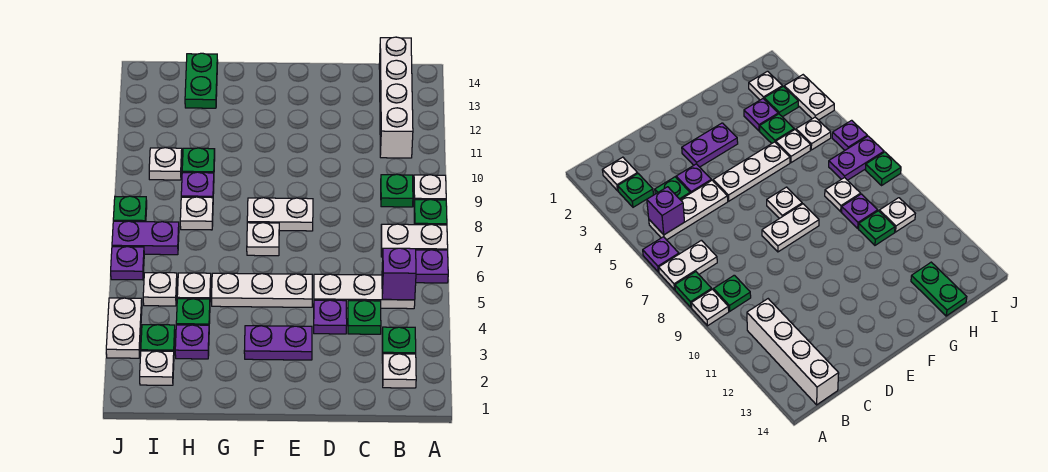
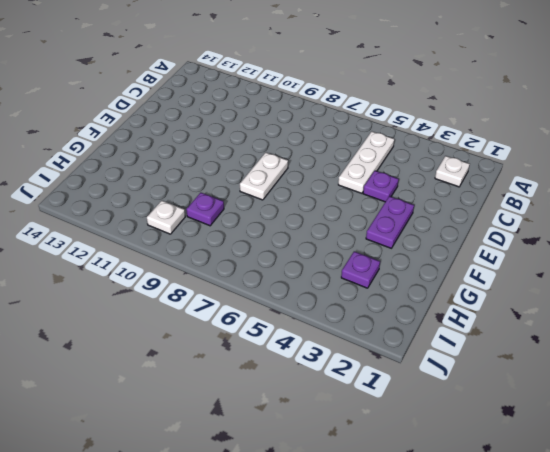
none -> purple plate A6 level 1
none -> white plate A7:B7 level 1
none -> green plate A8 level 1
none -> white plate A9 level 1

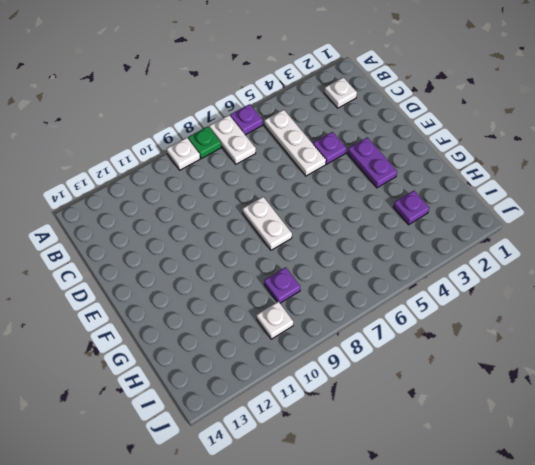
none -> green plate B3 level 1
none -> green plate B9 level 1
none -> white brick B11:B14 level 1
none -> green plate C4 level 1

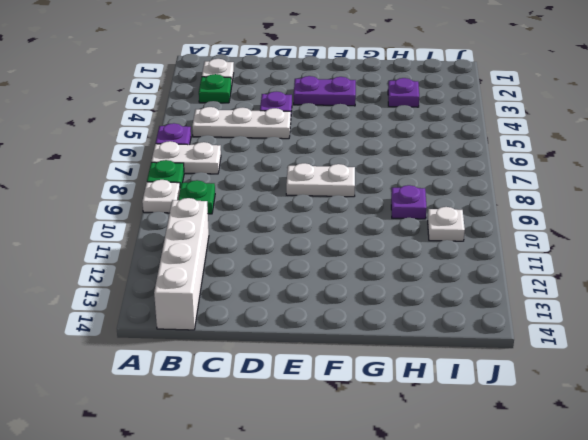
none -> green plate C4 level 1
none -> white plate E5:G5 level 1
none -> white plate F7 level 1
none -> green plate H4 level 1

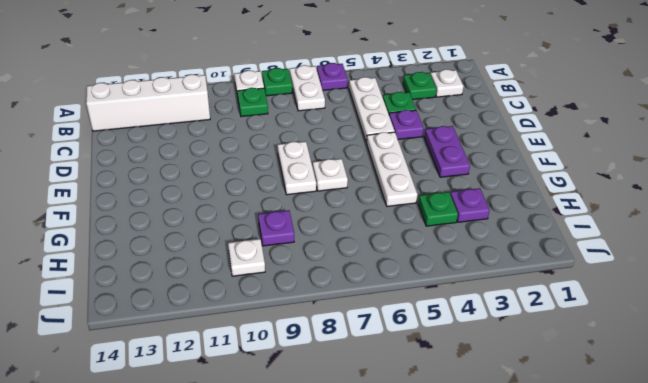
none -> white plate H5 level 1
none -> white plate H8 level 1
none -> green plate H10 level 1
none -> green plate H13:H14 level 1

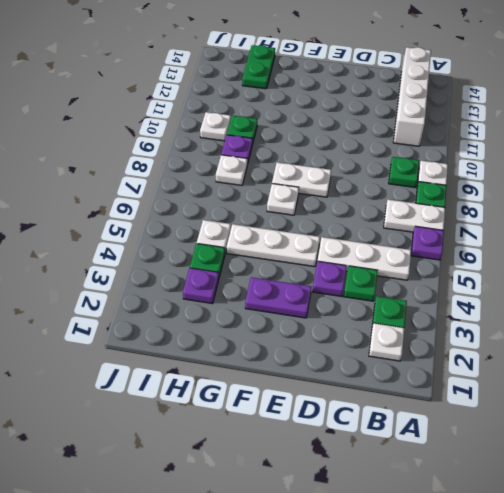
none -> white plate I2 level 1
none -> green plate I3 level 1
none -> white plate I5 level 1
none -> purple plate I7:J7 level 1

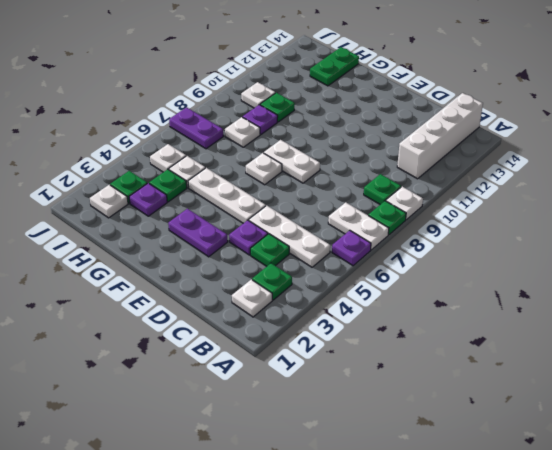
none -> white plate J3:J4 level 1
none -> purple plate J6 level 1
none -> green plate J8 level 1
none -> purple brick B5 level 2

